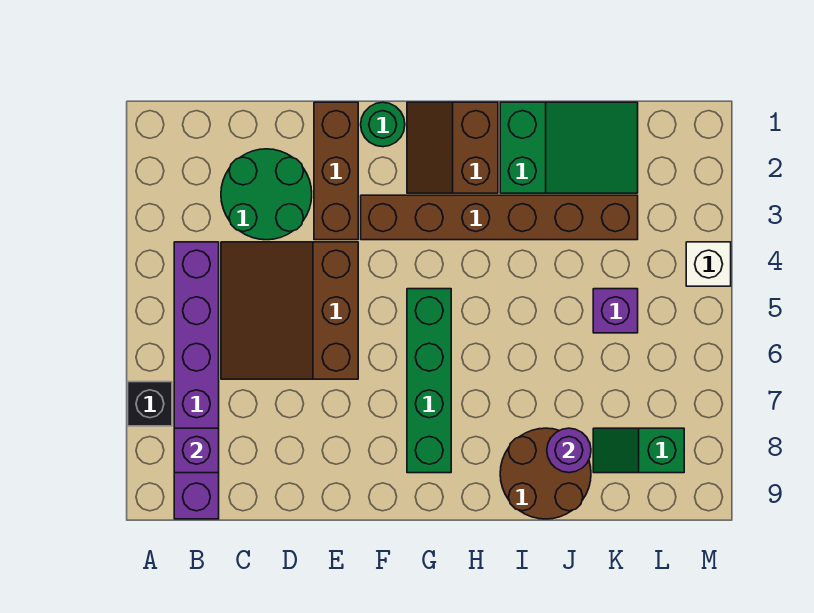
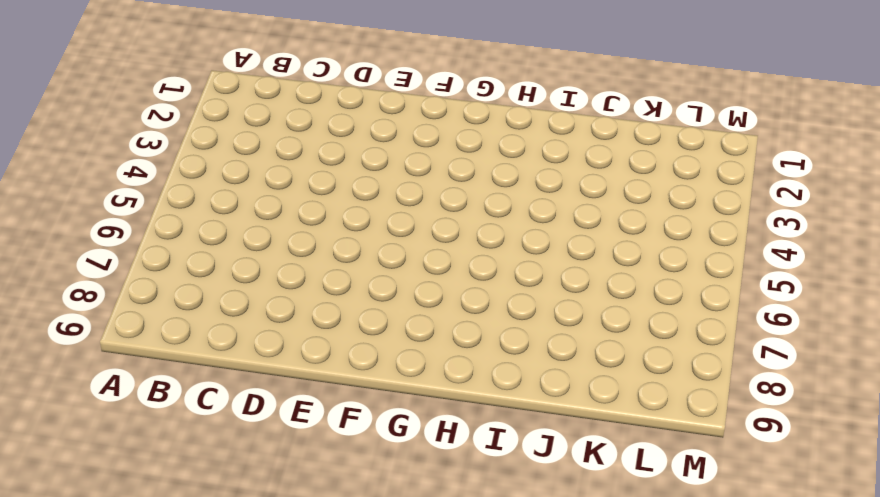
none -> black brick A7 level 1
none -> purple brick B4:B9 level 1
none -> green round brick C2:D3 level 1

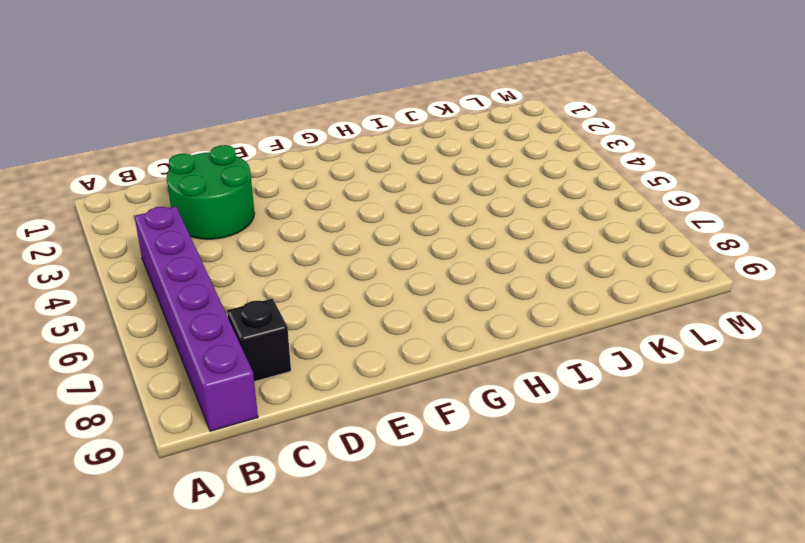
black brick C8 level 1 -> black brick A7 level 1
none -> brown slope C4:E6 level 1 top E
none -> brown brick E1:E3 level 1
none -> green round brick F1 level 1

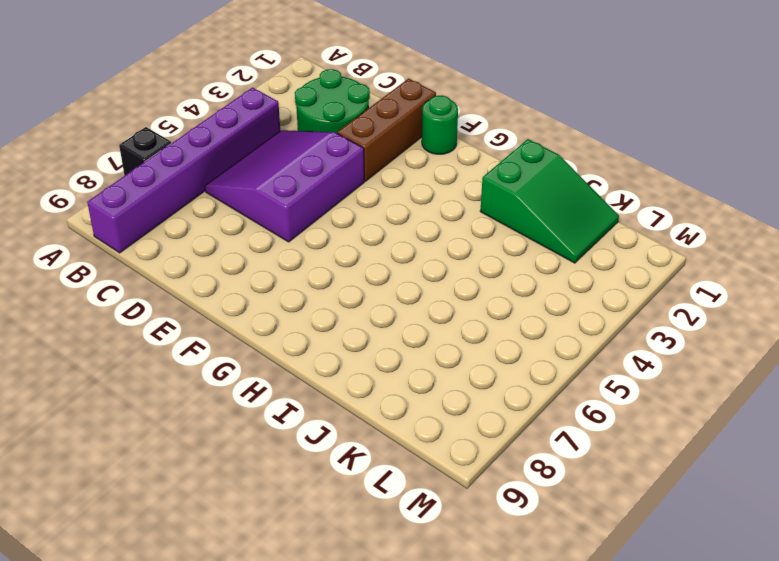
purple slope C4:E6 level 1 top E -> brown slope C4:E6 level 1 top E
none -> brown brick F3:K3 level 1
none -> brown slope G1:H2 level 1 top H
none -> green brick G5:G8 level 1

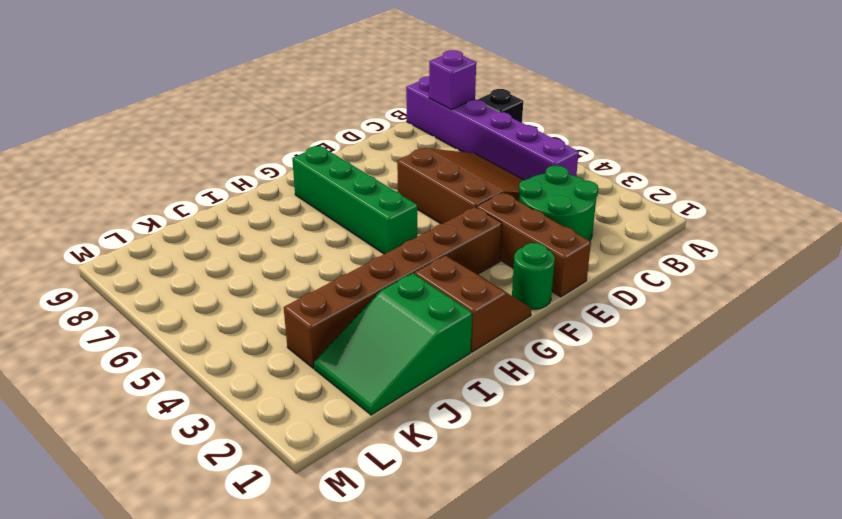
none -> brown round brick I8:J9 level 1
none -> purple brick K5 level 1
none -> green slope K8:L8 level 1 top L

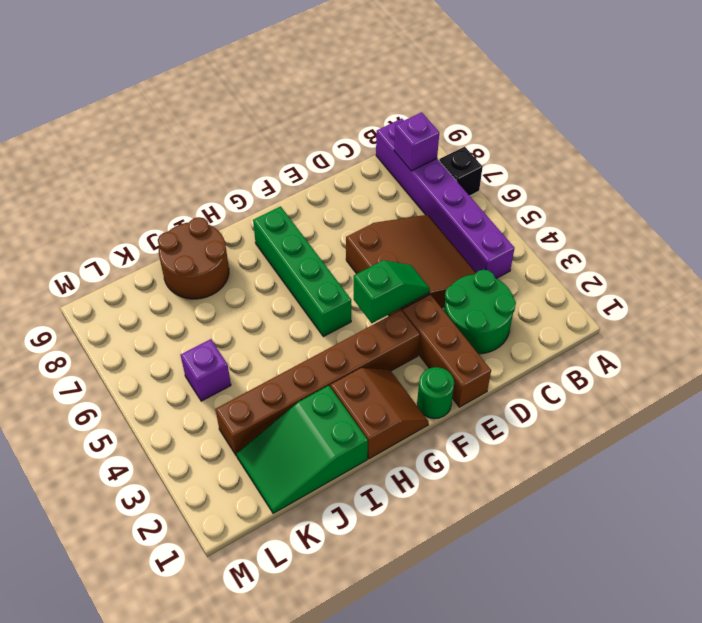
green slope E4:F4 level 2 top F -> green slope K8:L8 level 1 top L
none -> white brick M4 level 1
none -> purple round brick J8 level 2

